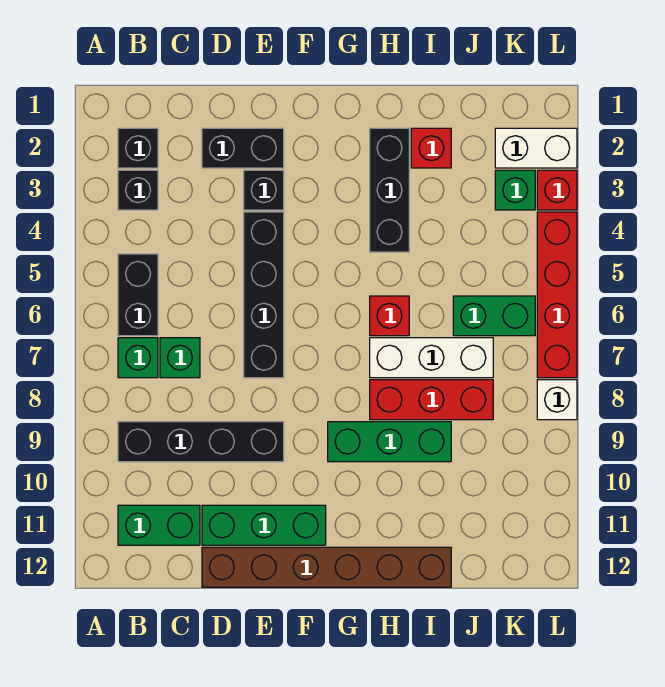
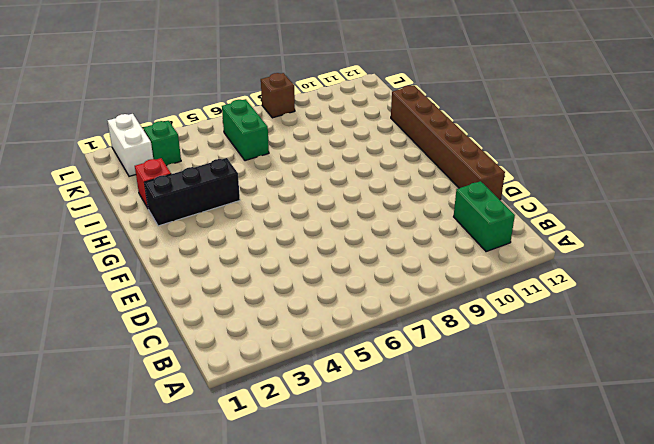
brown brick L8 level 1 -> white brick L8 level 1
none -> black brick B2 level 1
none -> black brick B3 level 1
none -> black brick B5:B6 level 1

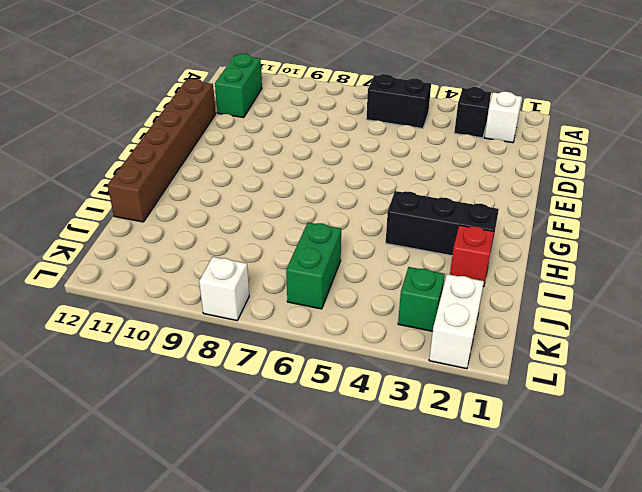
white brick B2 level 1 -> black brick B2 level 1
none -> green brick B7 level 1
none -> black brick B9:E9 level 1
none -> green brick C7 level 1

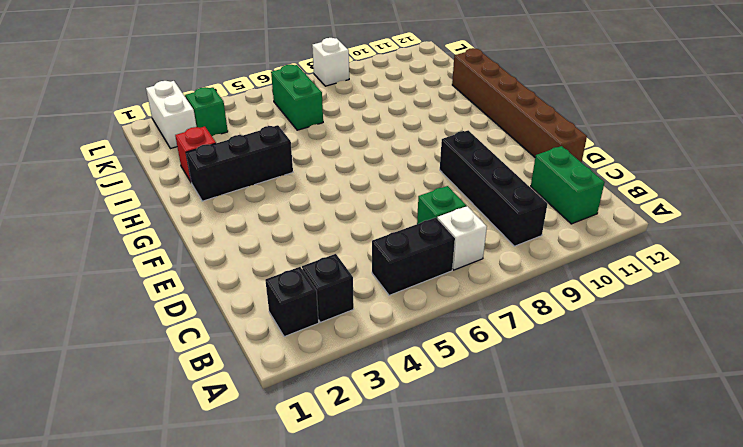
white brick B7 level 1 -> green brick B7 level 1
none -> black brick D2:E2 level 1
none -> green brick D11:F11 level 1
none -> black brick E3 level 1

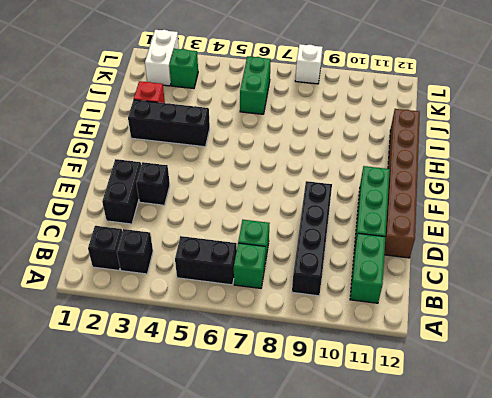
none -> black brick E4:E7 level 1
none -> green brick G9:I9 level 1
none -> red brick H6 level 1

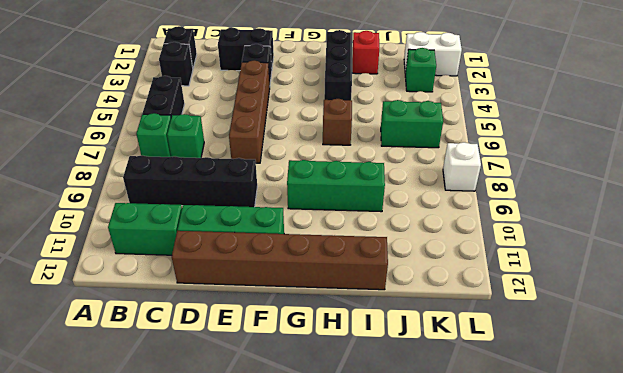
brown brick E4:E7 level 1 -> black brick E4:E7 level 1
brown brick H6 level 1 -> red brick H6 level 1
none -> white brick H7:J7 level 1
none -> red brick H8:J8 level 1
none -> red brick L3 level 1

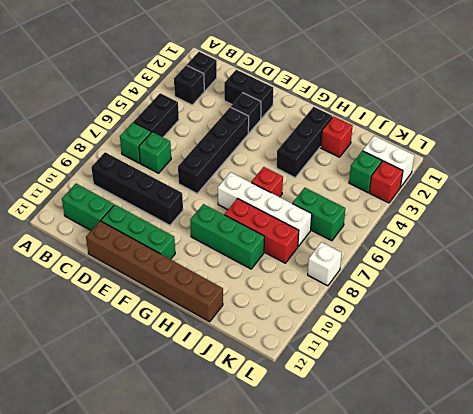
white brick G7:J7 level 1 -> white brick H7:J7 level 1
none -> red brick L4:L7 level 1

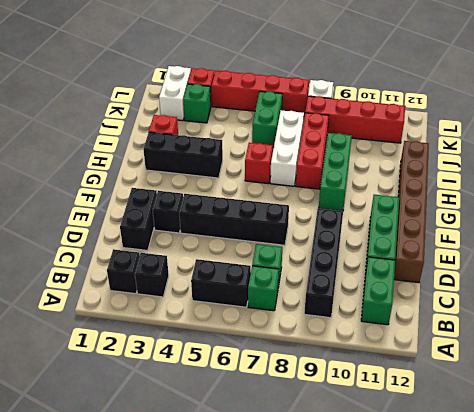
red brick K8:K11 level 1 -> none

